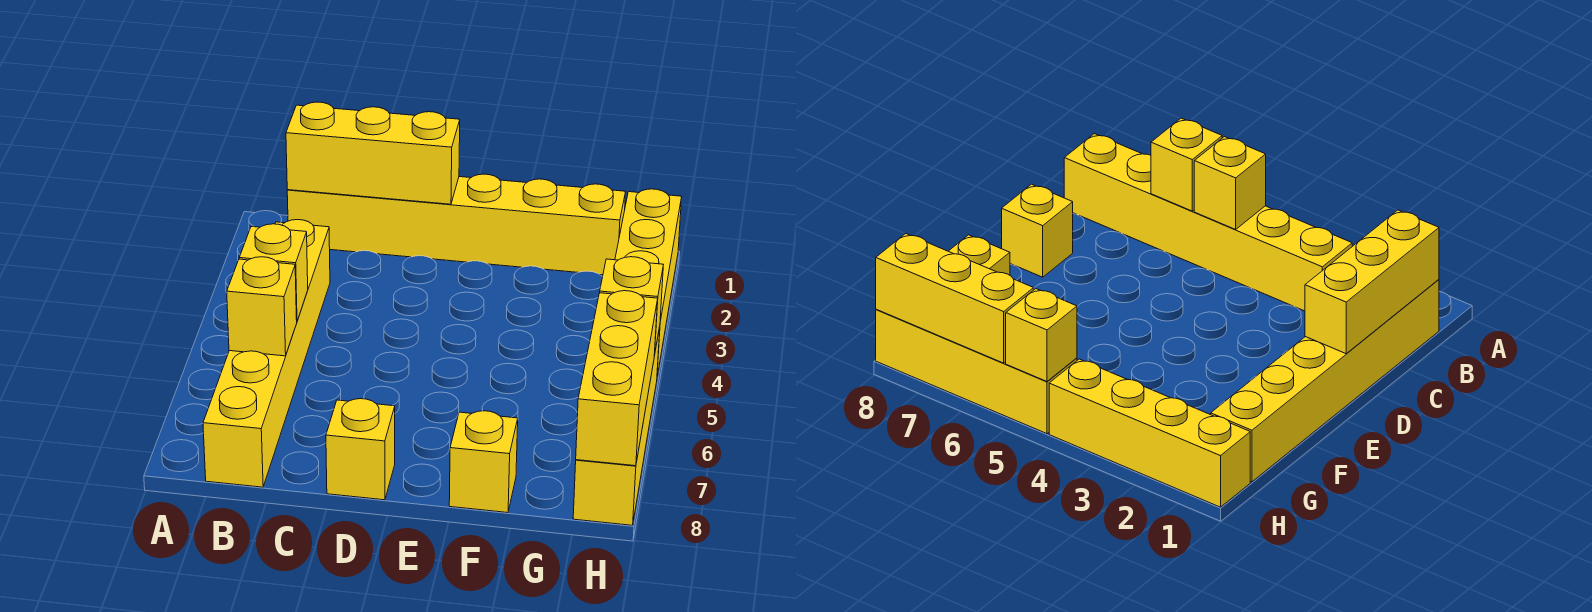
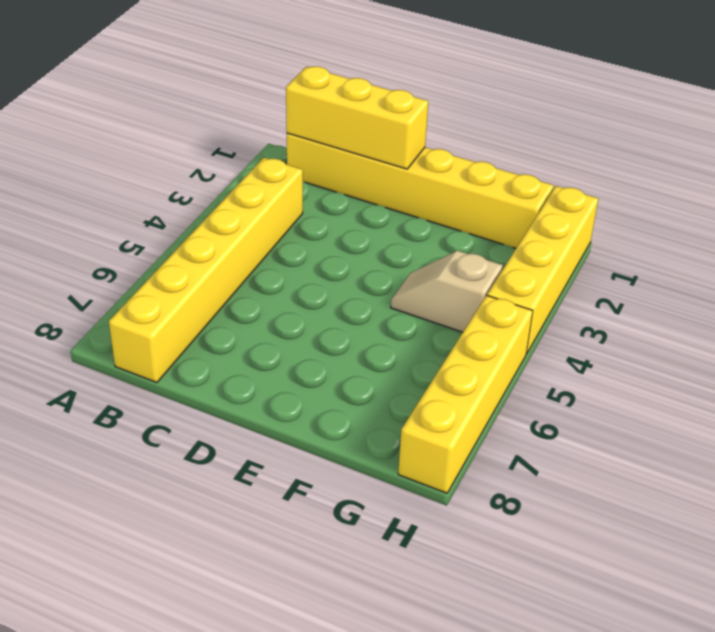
tan slope F4:G4 level 1 top G -> none
none -> yellow brick D8 level 1
none -> yellow brick F8 level 1

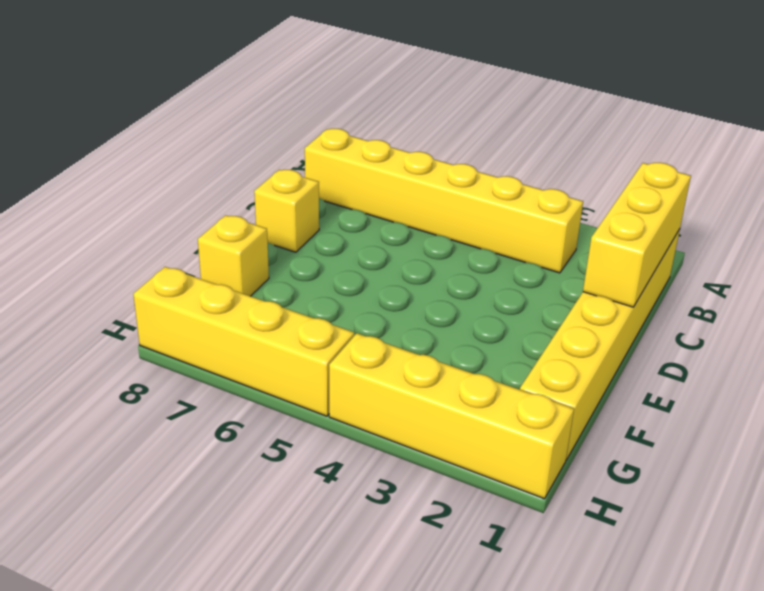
none -> yellow brick B5 level 2
none -> yellow brick B6 level 2

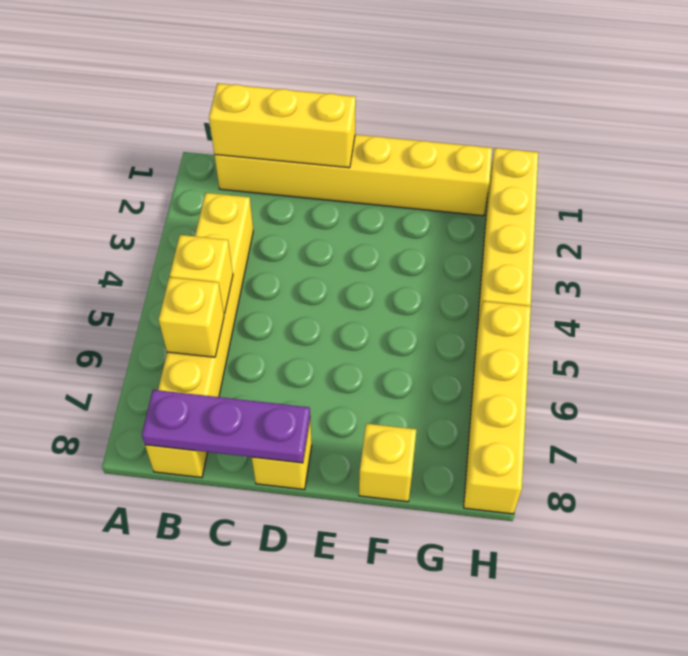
purple plate B8:D8 level 2 -> none
none -> yellow brick H5 level 2
none -> yellow brick H6:H8 level 2

